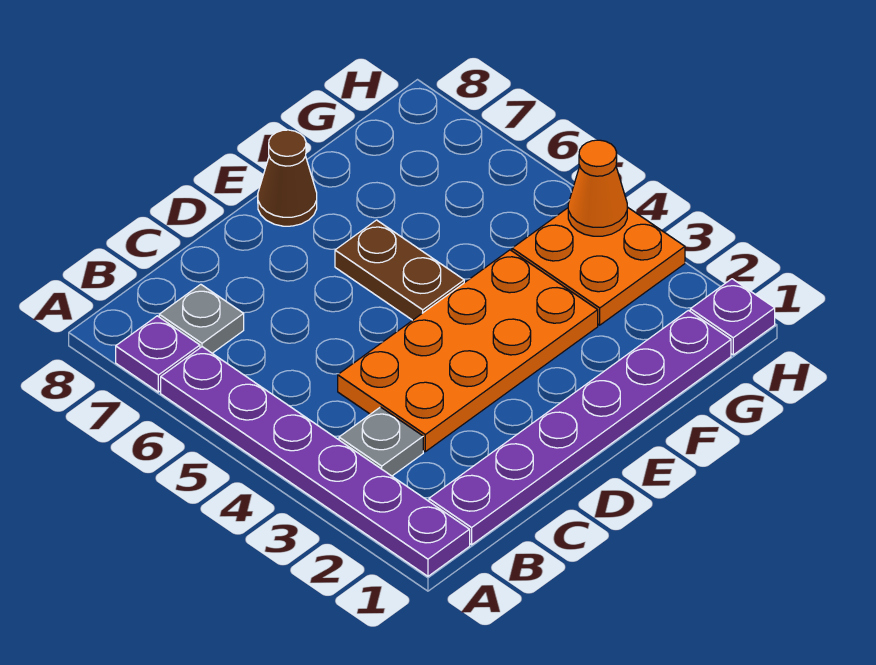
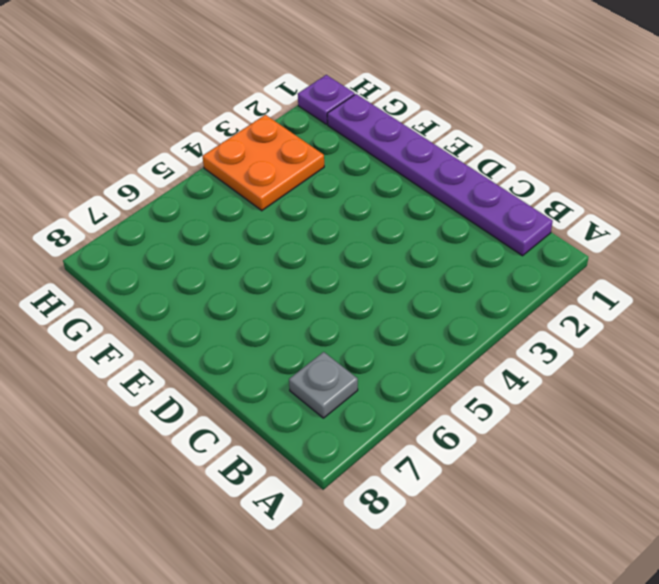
none -> purple plate A1:A6 level 1
none -> purple plate A7 level 1

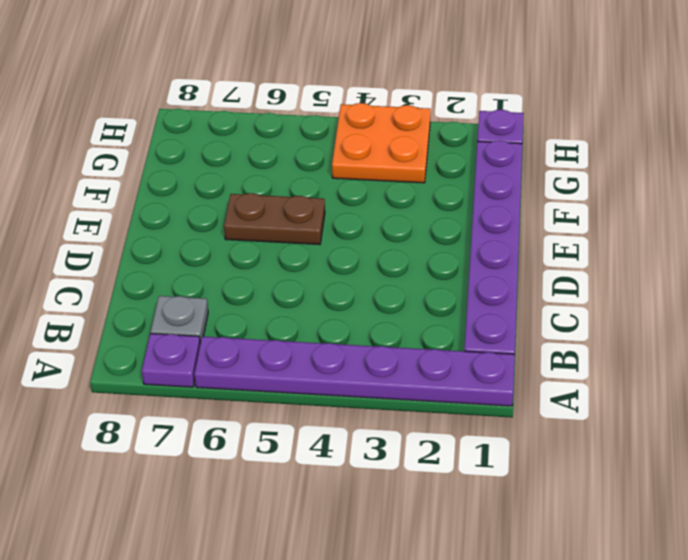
none -> grey plate B3 level 1
none -> orange plate C3:F4 level 1

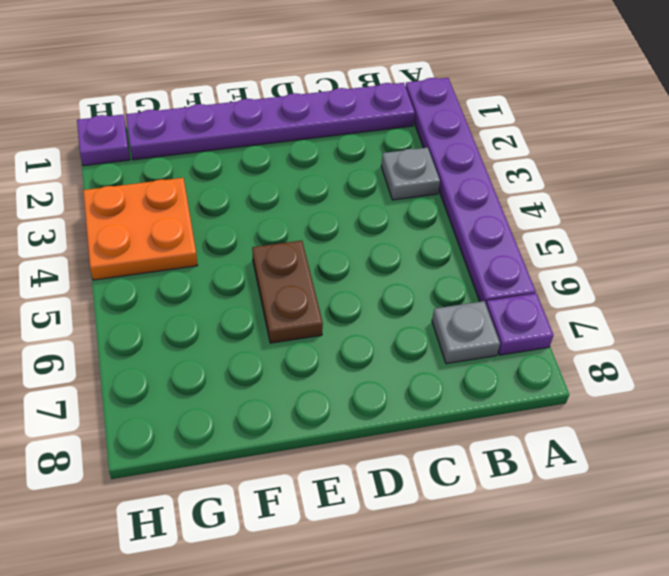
none -> orange plate C3:F4 level 1
none -> brown cone E8 level 1

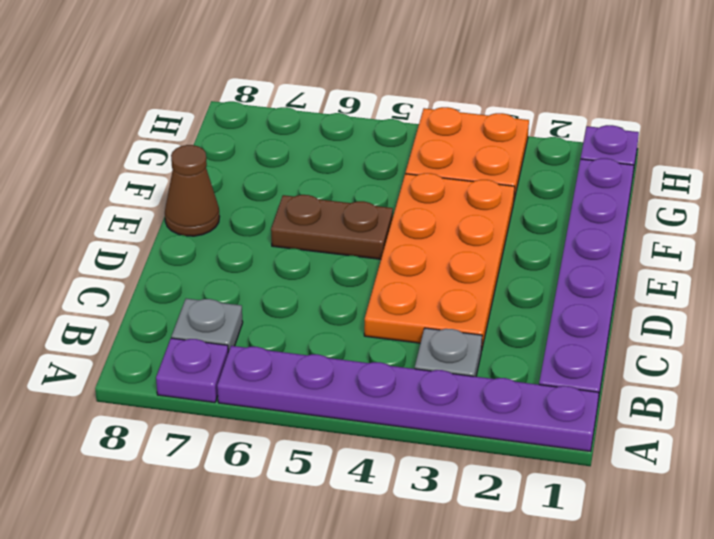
none -> orange cone H4 level 2

